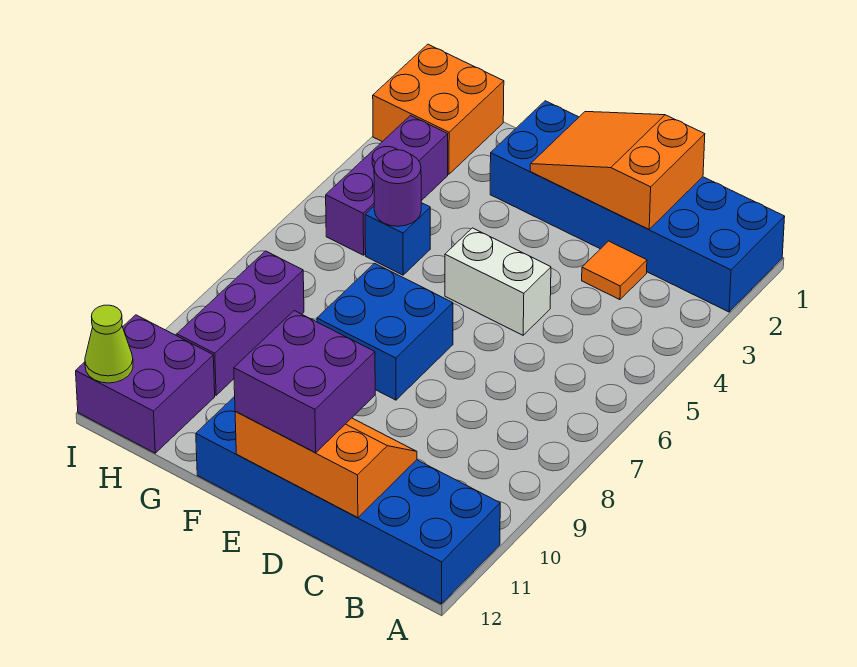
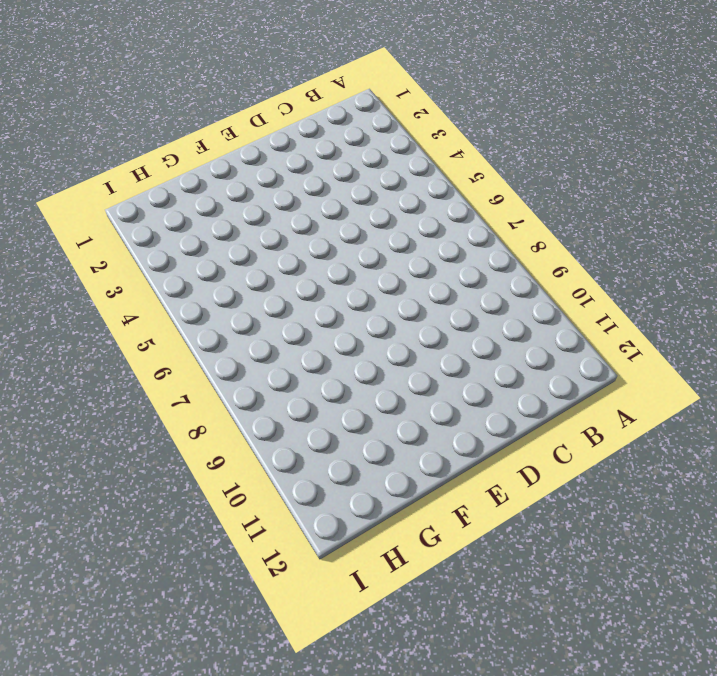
none -> blue brick A1:F2 level 1
none -> blue brick A11:F12 level 1
none -> orange tile C3 level 1

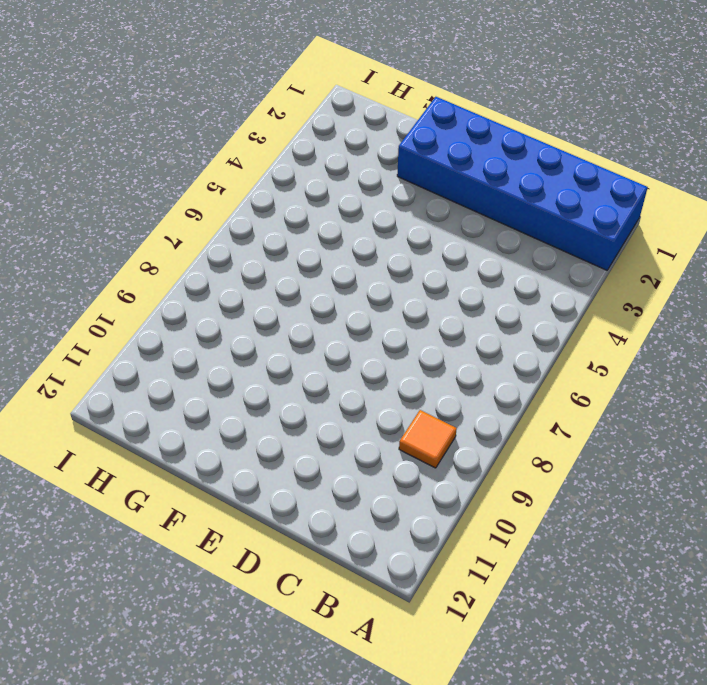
orange tile B9 level 1 -> orange tile C3 level 1
none -> blue brick A11:F12 level 1
none -> white brick D5:E5 level 1
none -> blue brick E7:F8 level 1

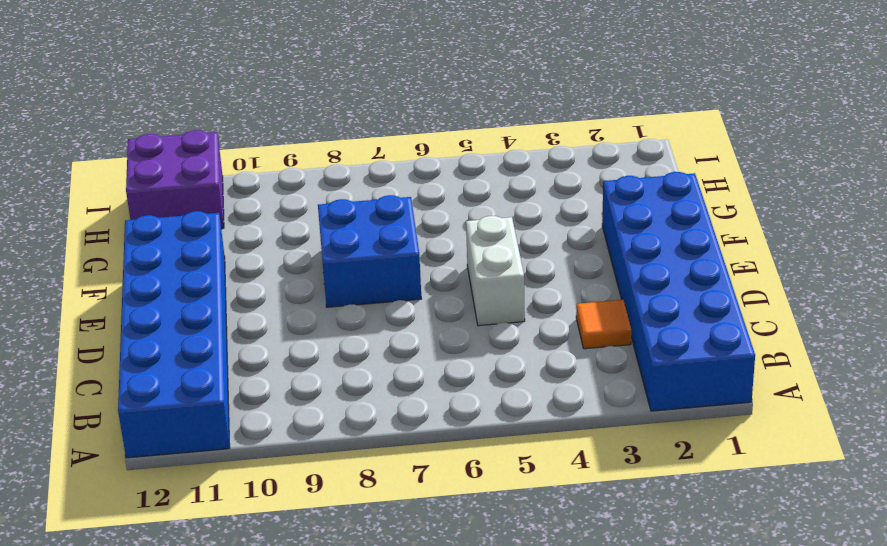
none -> blue brick G5 level 1
none -> orange brick H1:I2 level 1
none -> purple brick H3:H5 level 1

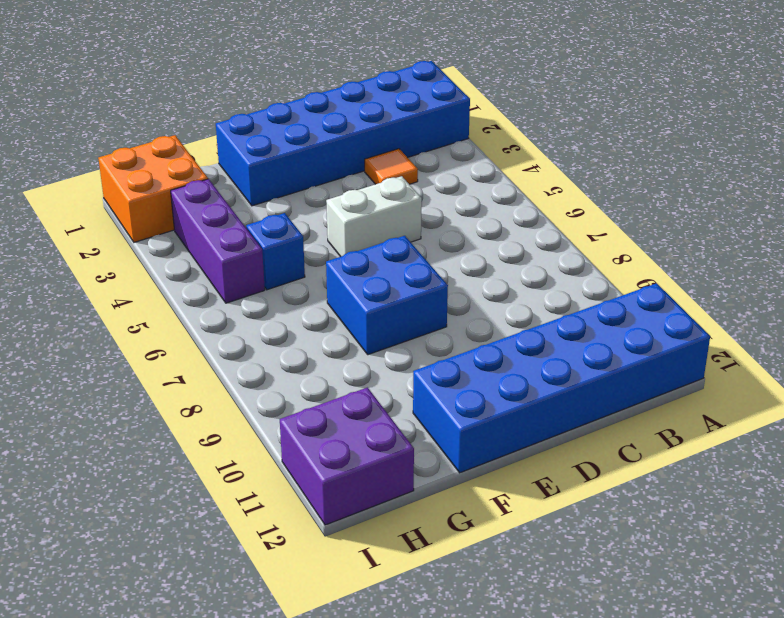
none -> purple brick H8:H10 level 1
none -> orange slope C1:E2 level 2 top C
none -> orange slope C11:E12 level 2 top 12

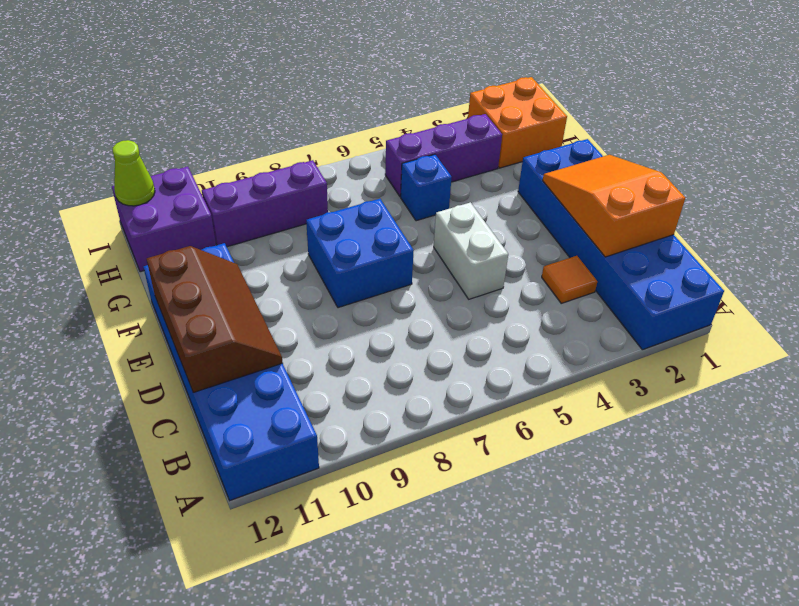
brown slope C11:E12 level 2 top 12 -> orange slope C11:E12 level 2 top 12
none -> purple round brick G5 level 2
none -> purple brick D11:E12 level 3

